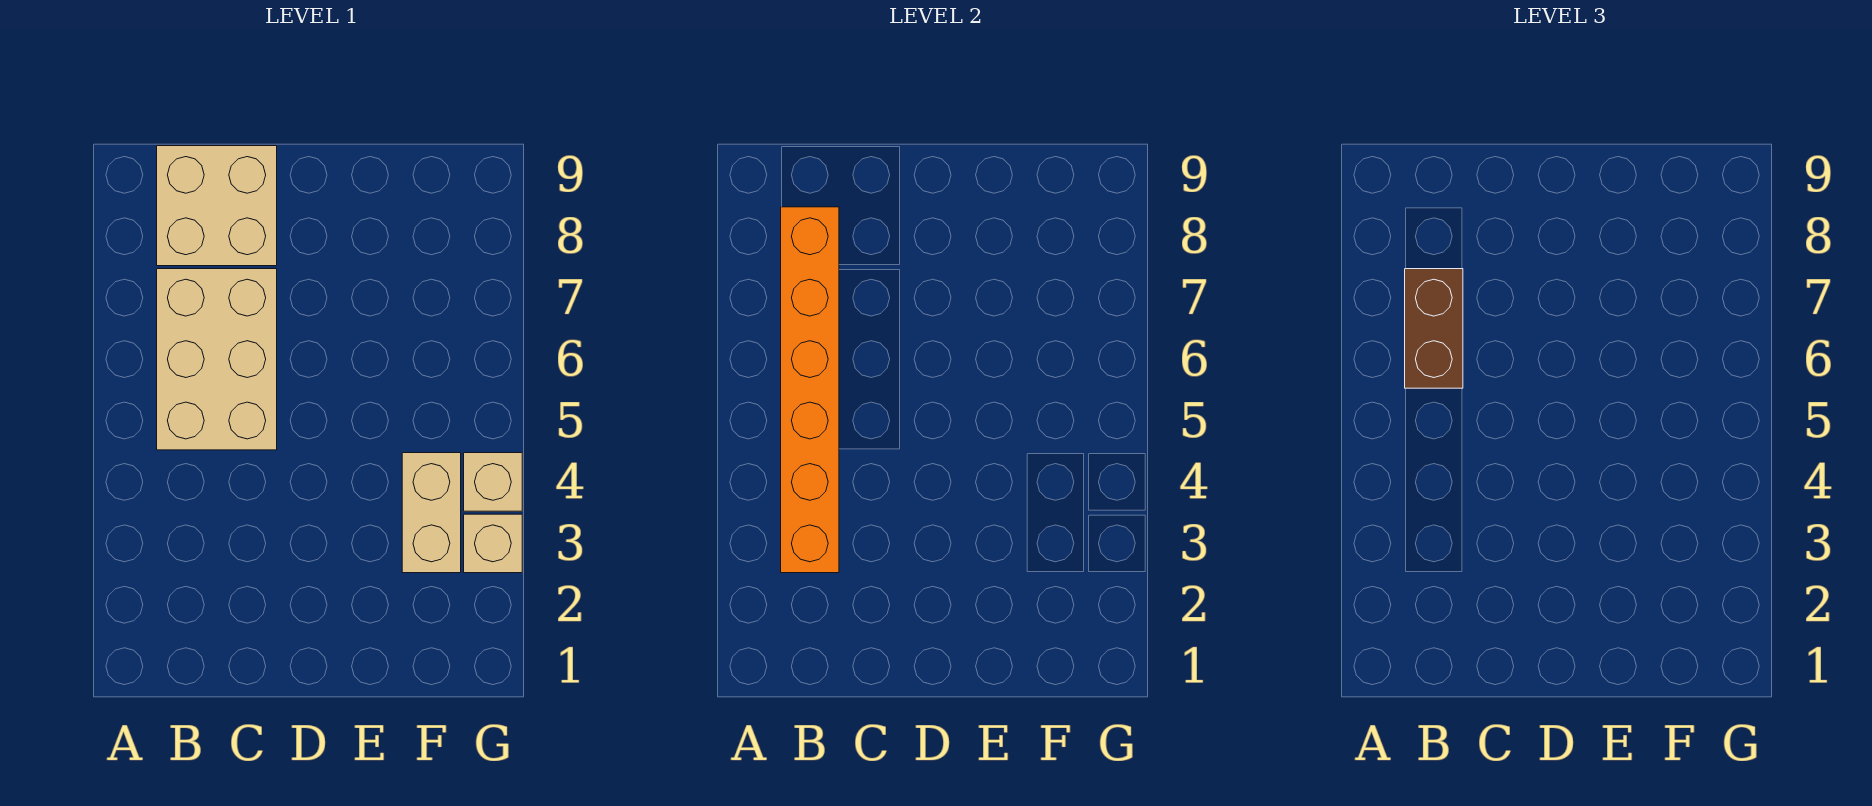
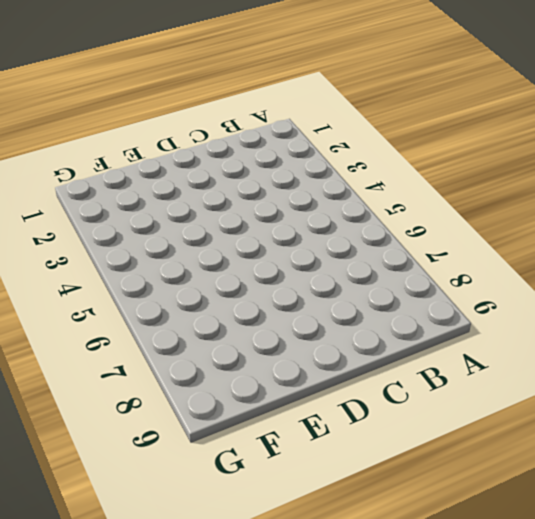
none -> tan brick B5:C7 level 1
none -> tan brick B8:C9 level 1

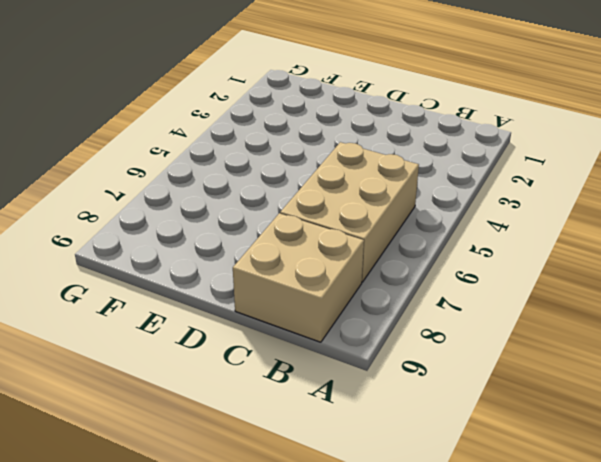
none -> tan brick F3:F4 level 1
none -> tan brick G3 level 1

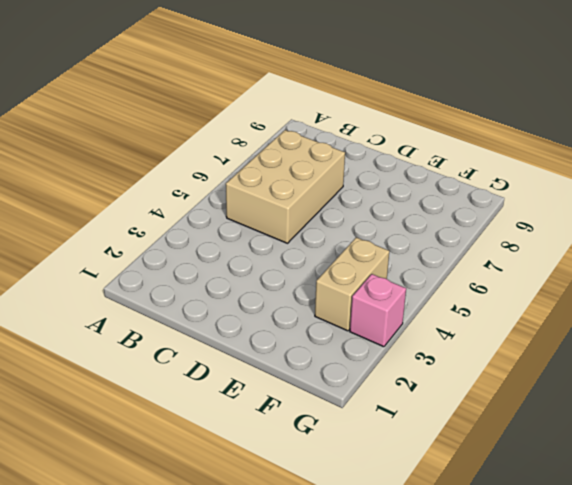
pink brick G3 level 1 -> tan brick G3 level 1
none -> tan brick B8:C9 level 1
none -> tan brick G4 level 1

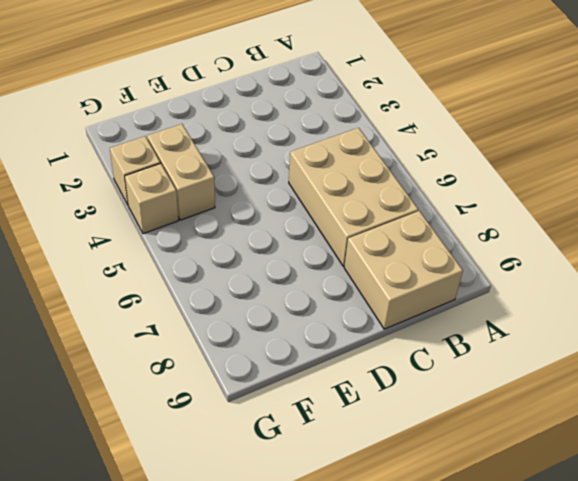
none -> orange brick B3:B8 level 2
none -> brown brick B6:B7 level 3

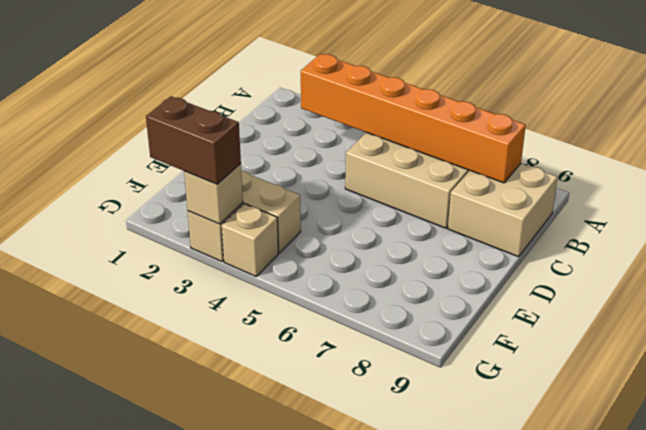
brown brick G2:G3 level 3 -> brown brick B6:B7 level 3
tan brick G3 level 2 -> none

